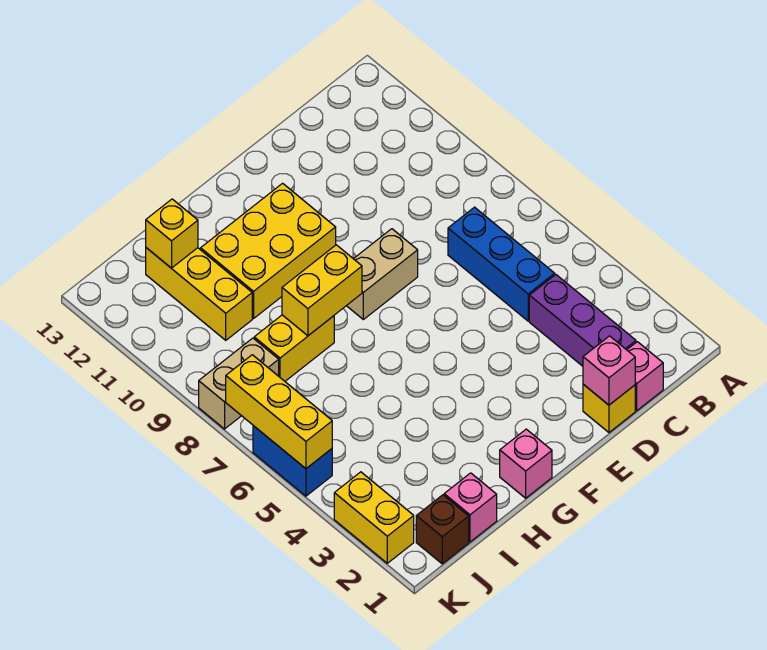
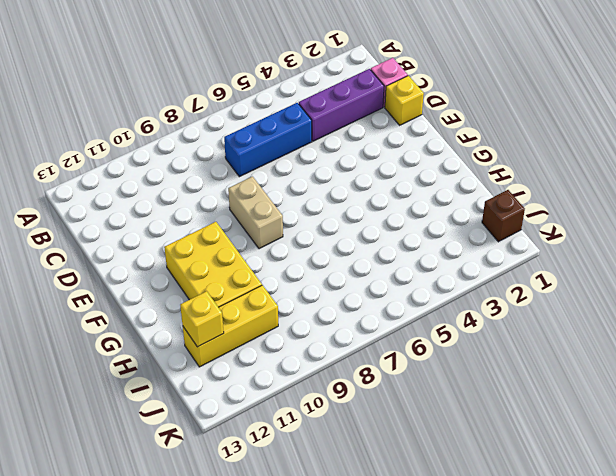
none -> pink brick G1 level 1
none -> yellow brick H8:I8 level 1
none -> pink brick I1 level 1

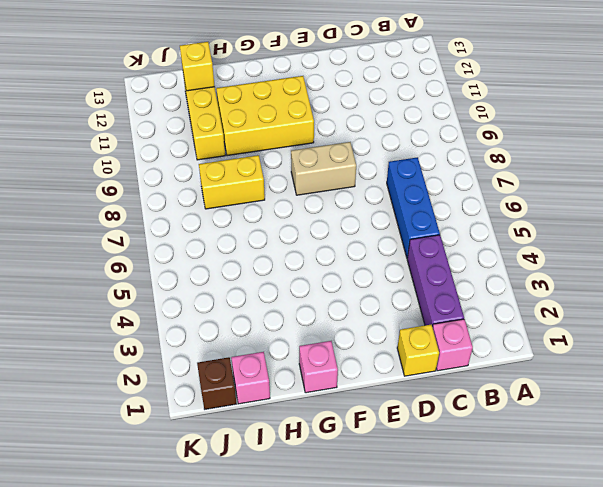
none -> tan brick J8:K8 level 1
none -> yellow brick K2:K3 level 1
none -> blue brick K5:K6 level 1

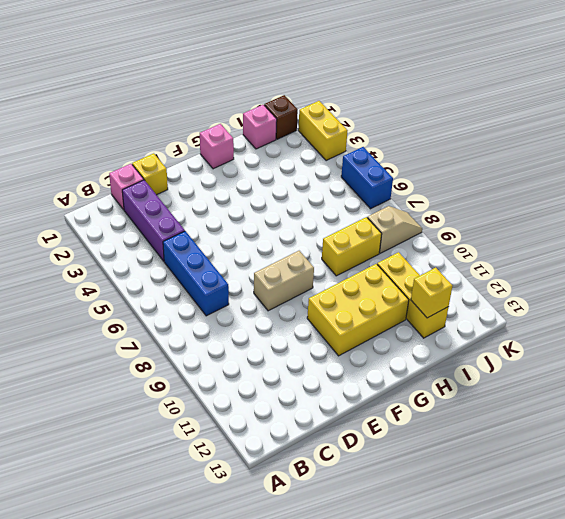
tan slope J8:K8 level 1 top J -> tan brick J8:K8 level 1
none -> pink brick D1 level 2
none -> yellow brick G8:H8 level 2
none -> yellow brick K5:K7 level 2

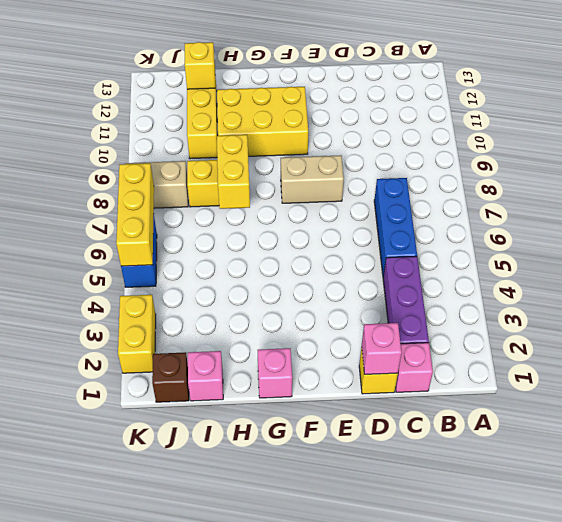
yellow brick H7:H8 level 2 -> yellow brick G8:H8 level 2

